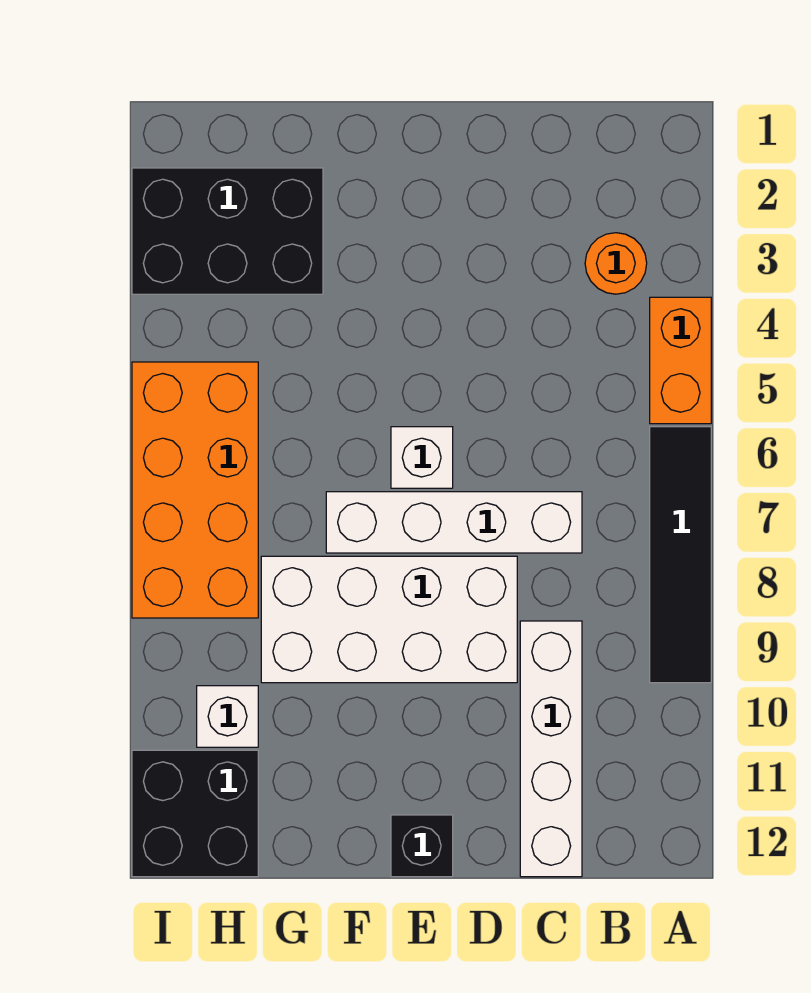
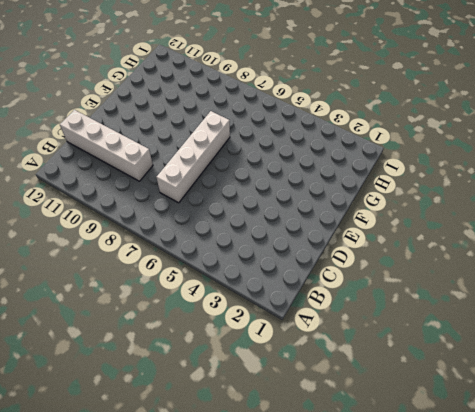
none -> orange brick A4:A5 level 1
none -> black tile A6:A9 level 1
none -> orange round brick B3 level 1

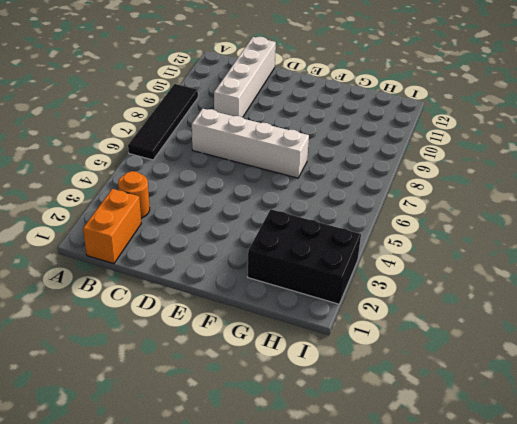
orange brick B1:B2 level 1 -> orange brick A4:A5 level 1
none -> white brick D8:G9 level 1
none -> white brick E6 level 1
none -> black brick E12 level 1

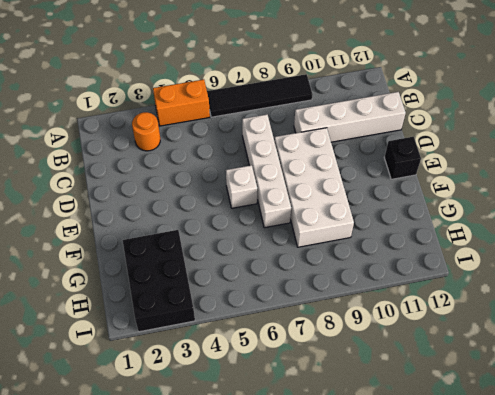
none -> orange brick H5:I8 level 1
none -> white brick H10 level 1
none -> black brick H11:I12 level 1

